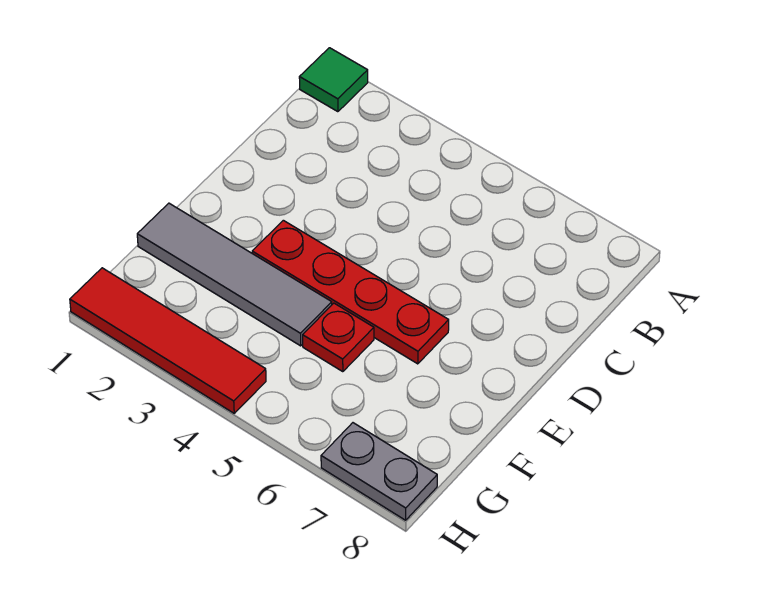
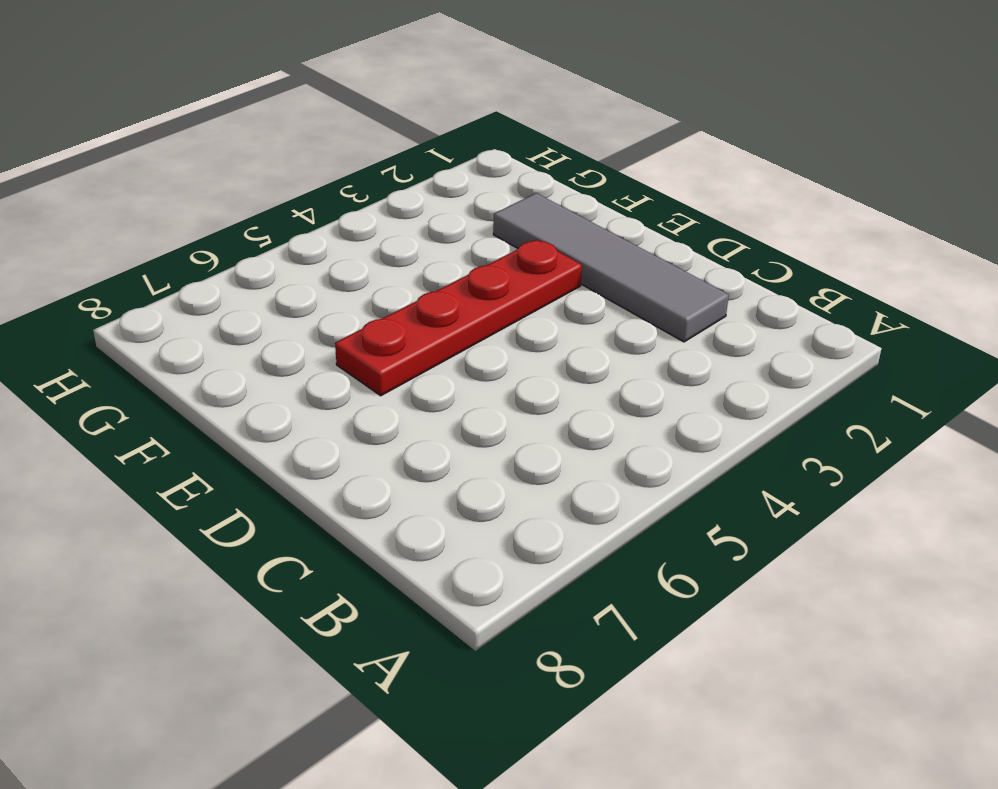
grey tile C2:F2 level 1 -> grey tile F1:F4 level 1
none -> green tile A1 level 1
none -> red plate F5 level 1

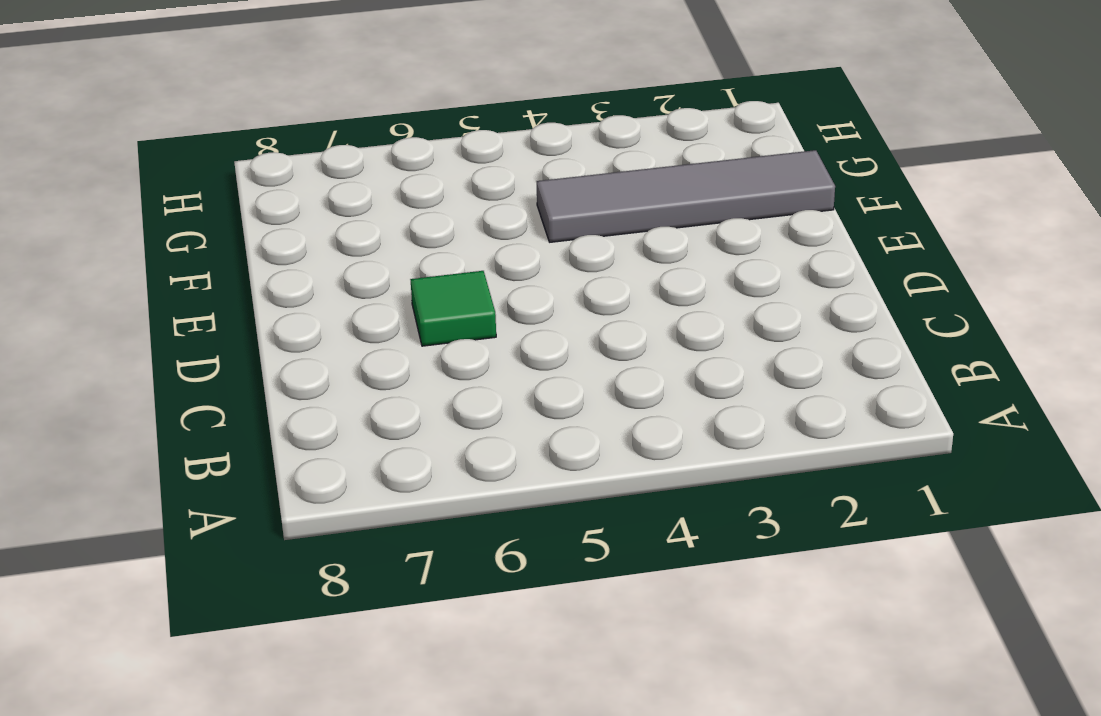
green tile D6 level 1 -> green tile A1 level 1
none -> red plate E3:E6 level 1
none -> red plate F5 level 1

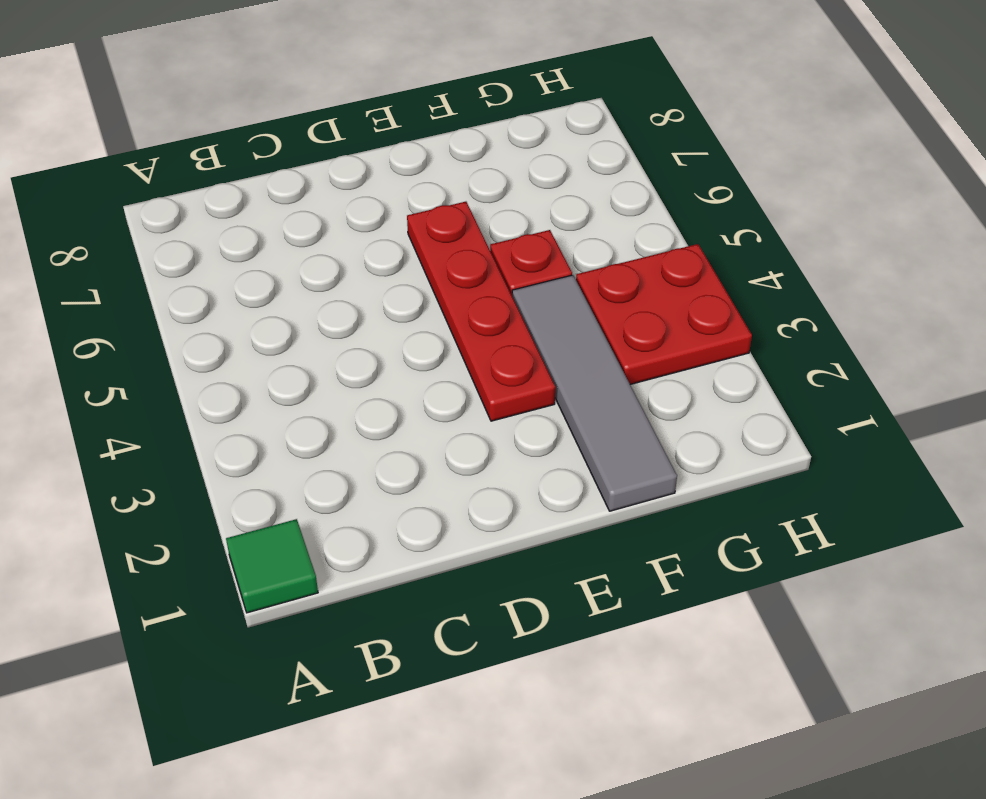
red plate G3:H4 level 1 -> red tile H1:H4 level 1
none -> grey plate H7:H8 level 1

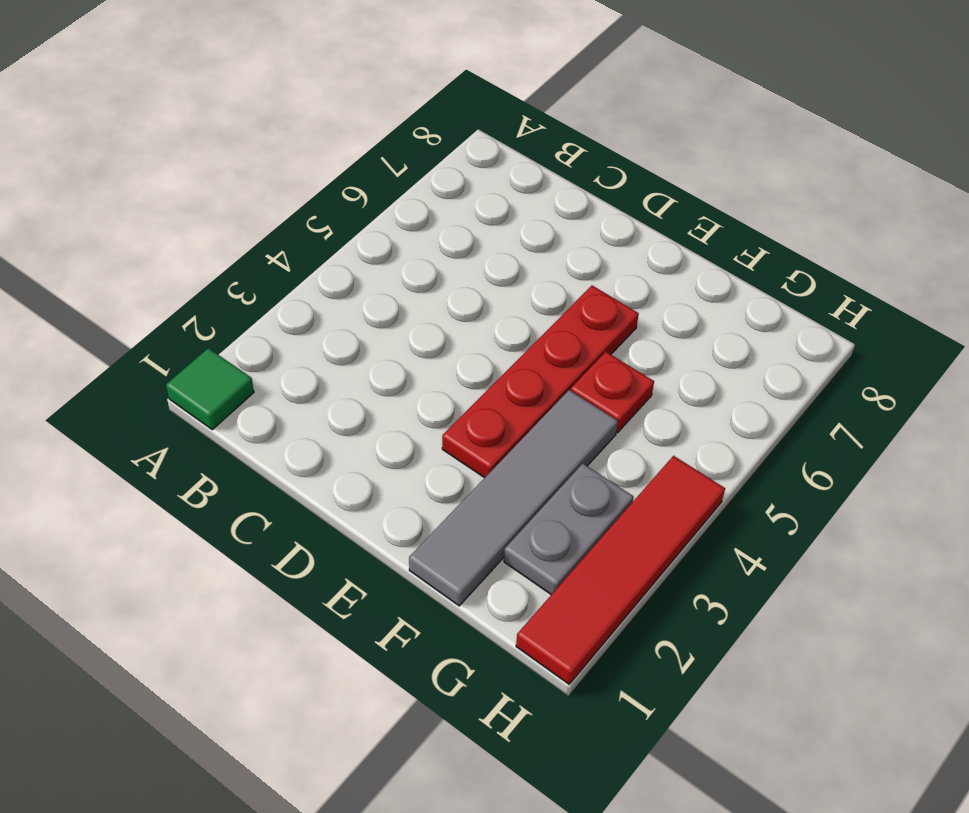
grey plate G2:G3 level 1 -> grey plate H7:H8 level 1

